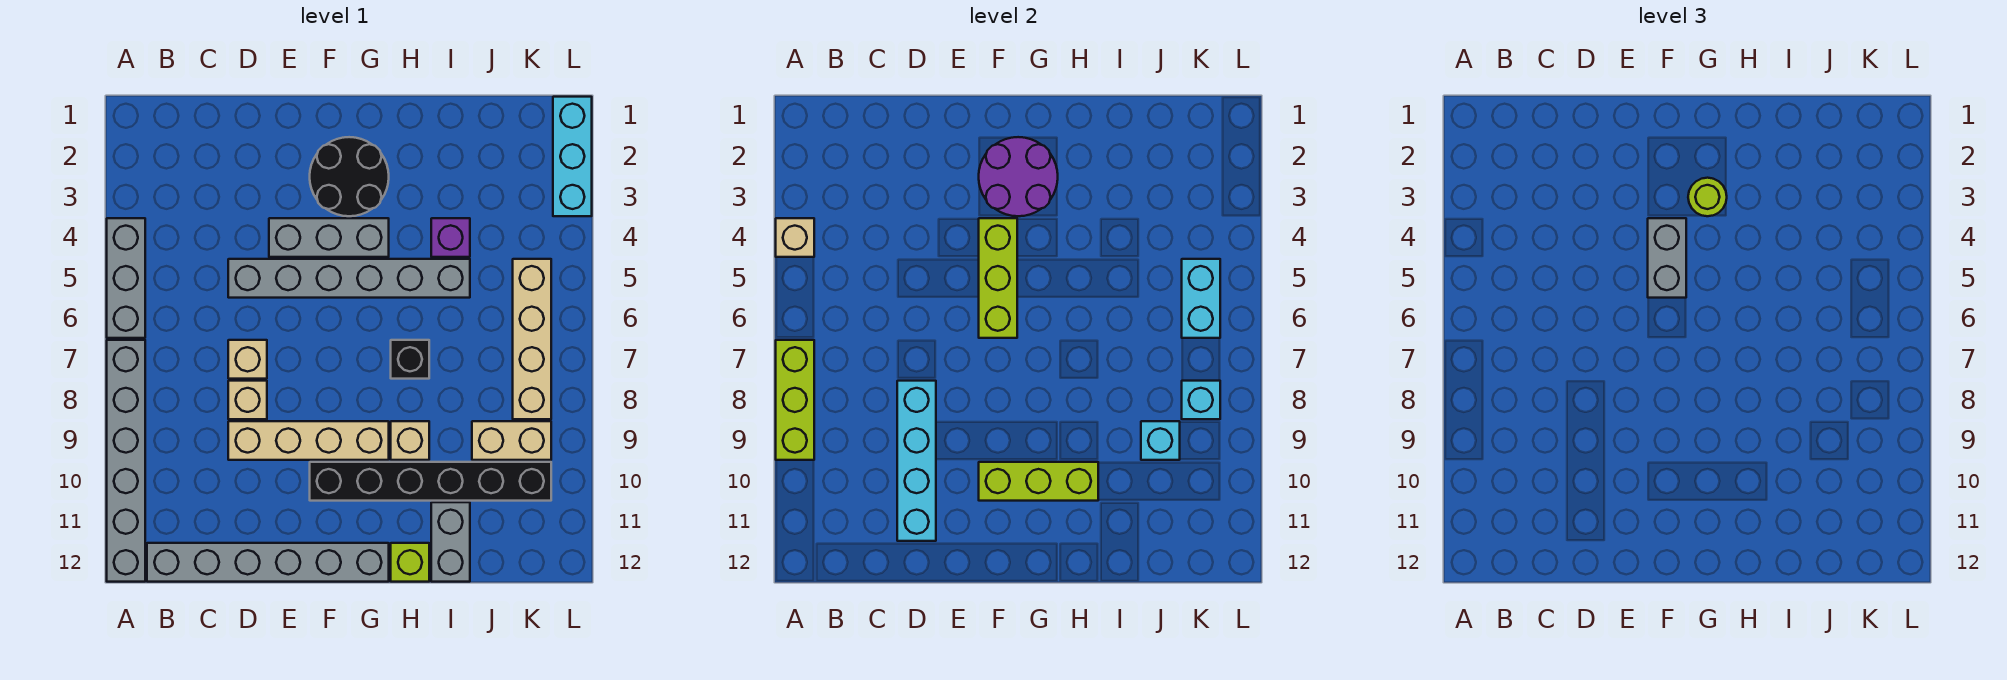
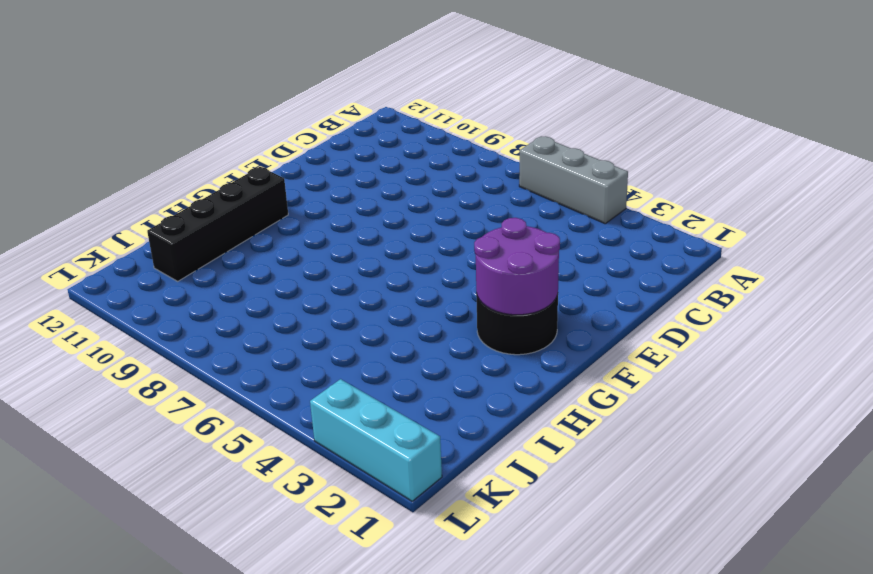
black brick G11:J11 level 1 -> grey brick I11:I12 level 1
none -> grey brick A7:A12 level 1
none -> grey brick B12:G12 level 1
none -> grey brick D5:I5 level 1

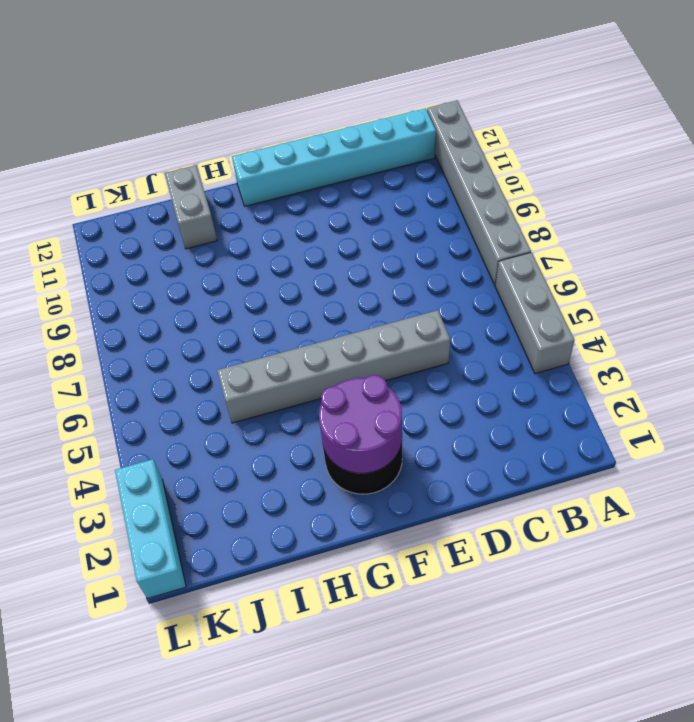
cyan brick B12:G12 level 1 -> grey brick B12:G12 level 1
none -> tan brick D7 level 1
none -> tan brick D8 level 1
none -> tan brick D9:G9 level 1

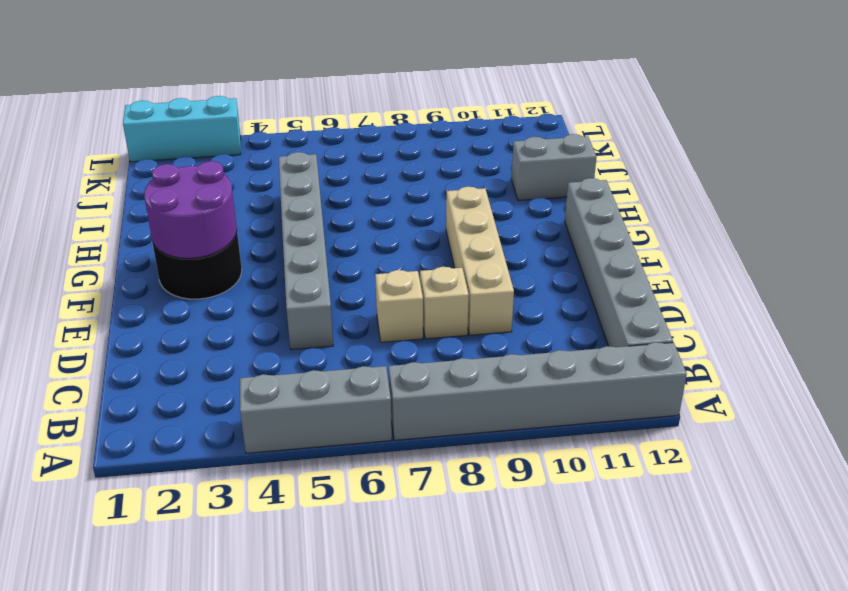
none -> grey brick E4:G4 level 1
none -> black brick F10:K10 level 1
none -> black brick H7 level 1

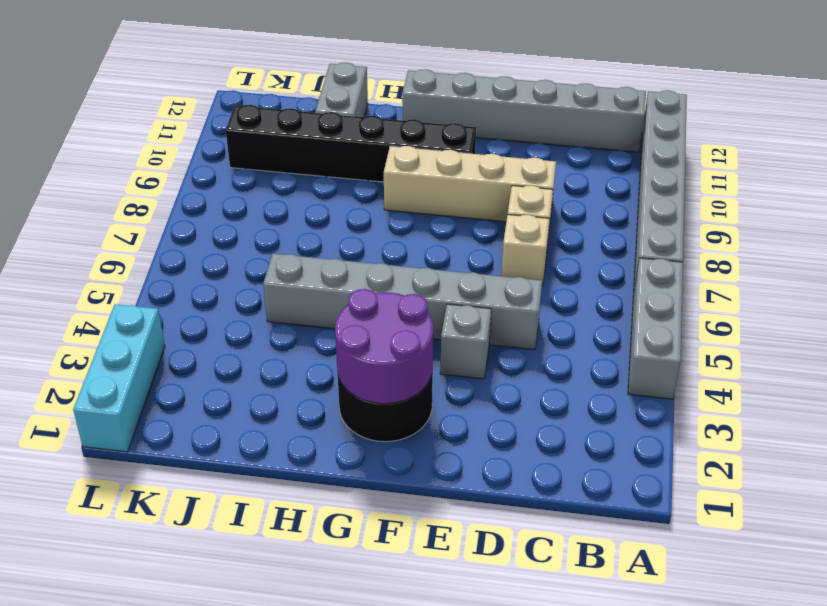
grey brick E4 level 1 -> grey brick E4:G4 level 1
none -> black brick H7 level 1
none -> tan brick H9 level 1
none -> lime brick H12 level 1

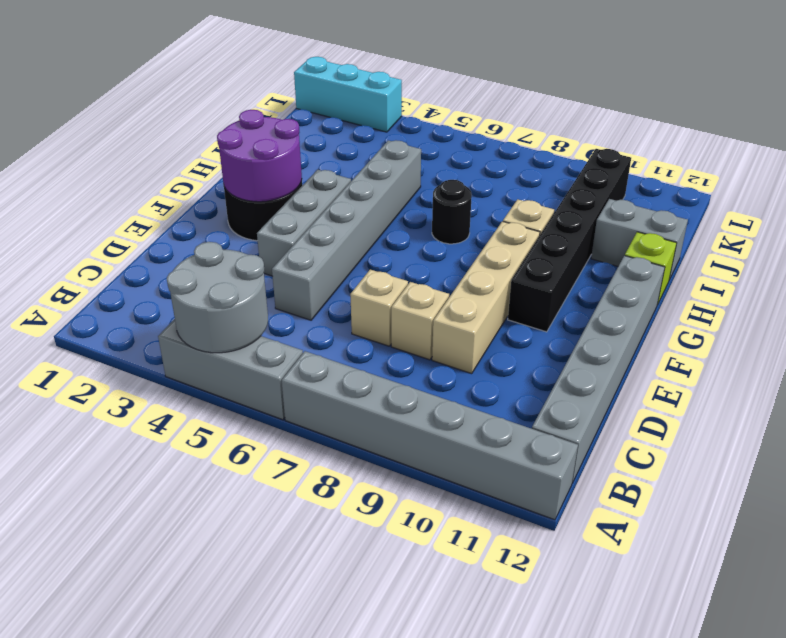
grey round brick A4:B5 level 2 -> tan brick A4 level 2
black round brick H7 level 1 -> black brick H7 level 1
none -> purple brick I4 level 1
none -> tan brick J9:K9 level 1
none -> tan brick K5:K8 level 1

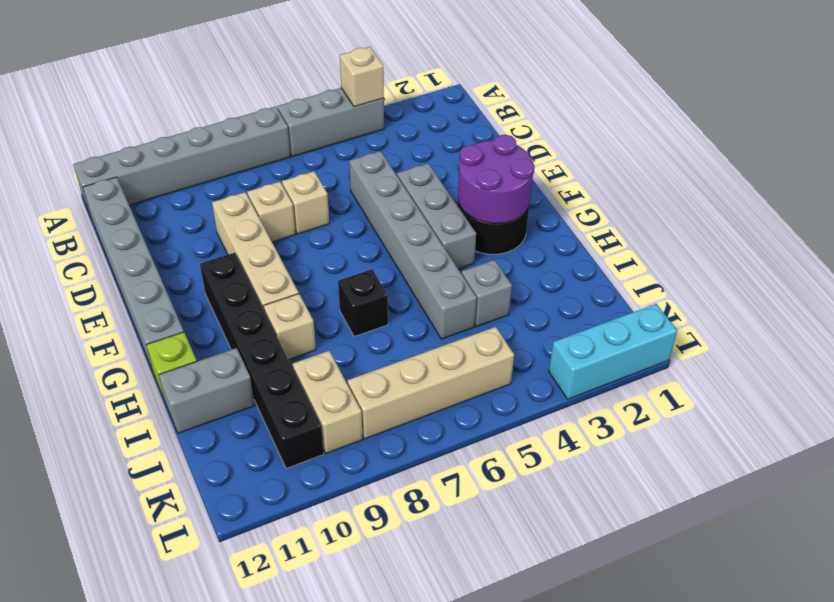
grey brick I4 level 1 -> purple brick I4 level 1
none -> lime brick A7:A9 level 2
none -> cyan brick D8:D11 level 2
none -> lime brick F4:F6 level 2

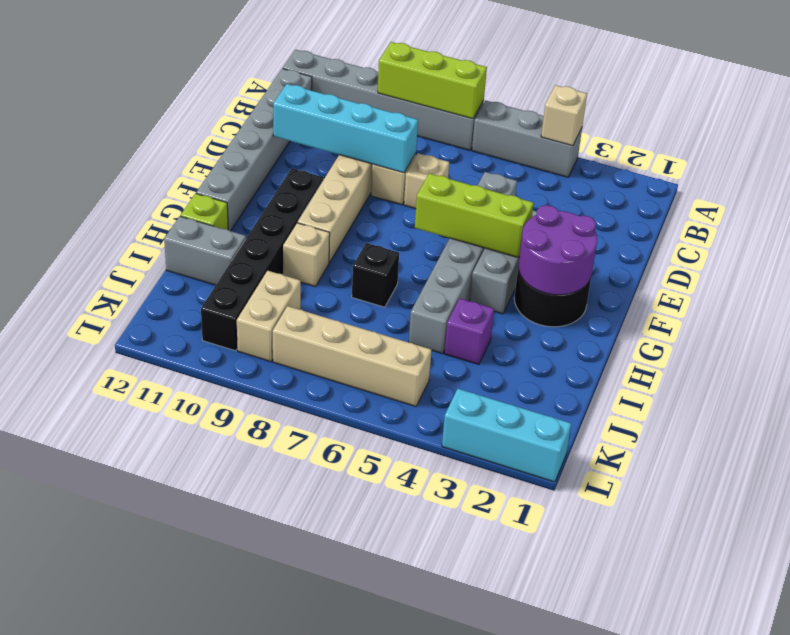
none -> lime brick F10:H10 level 2
none -> cyan brick J9 level 2
none -> cyan brick K5:K6 level 2

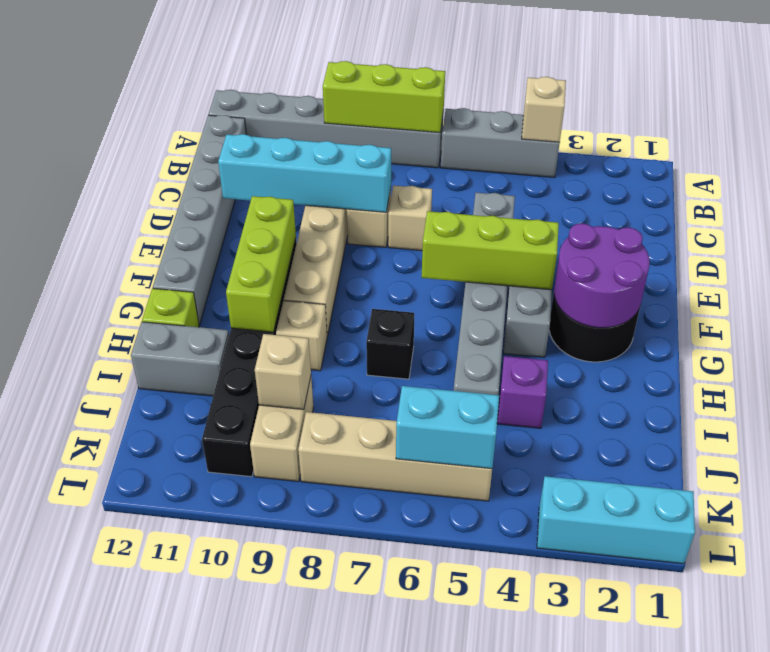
tan brick J9 level 2 -> cyan brick J9 level 2
none -> cyan brick K8 level 2
none -> grey brick F4:F5 level 3
none -> lime round brick G3 level 3

